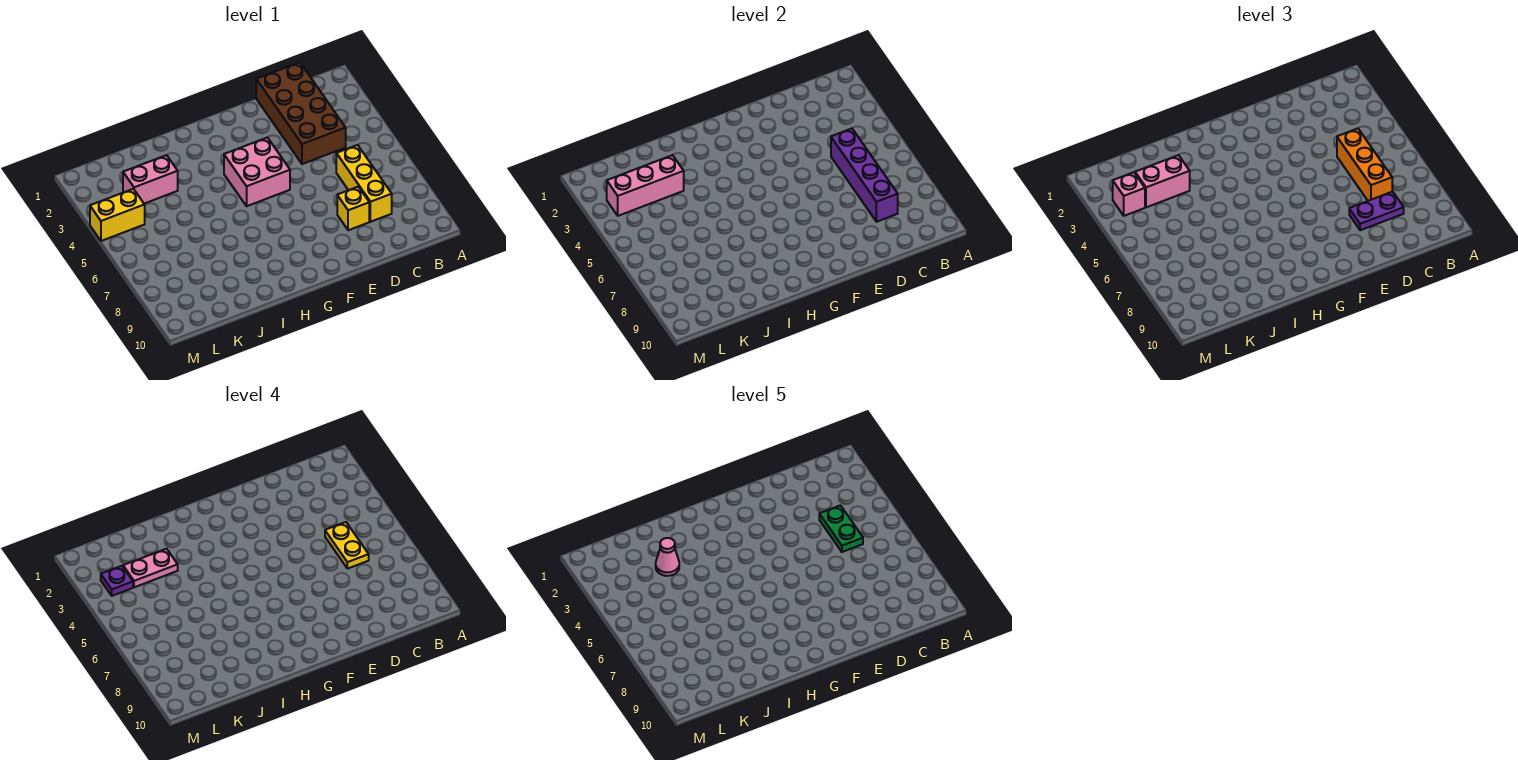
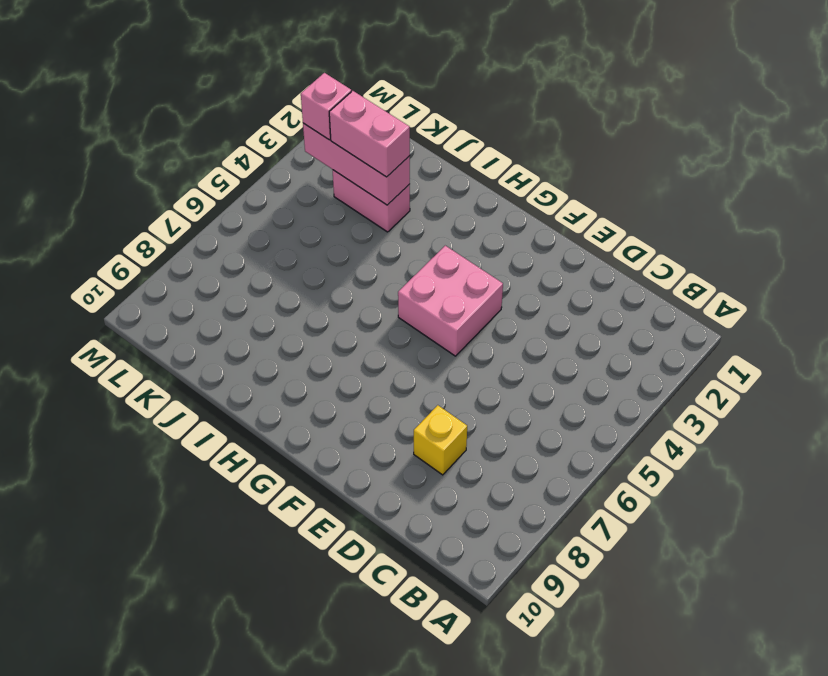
none -> brown brick C1:D4 level 1
none -> yellow brick C6:C8 level 1
none -> yellow brick L4:M4 level 1

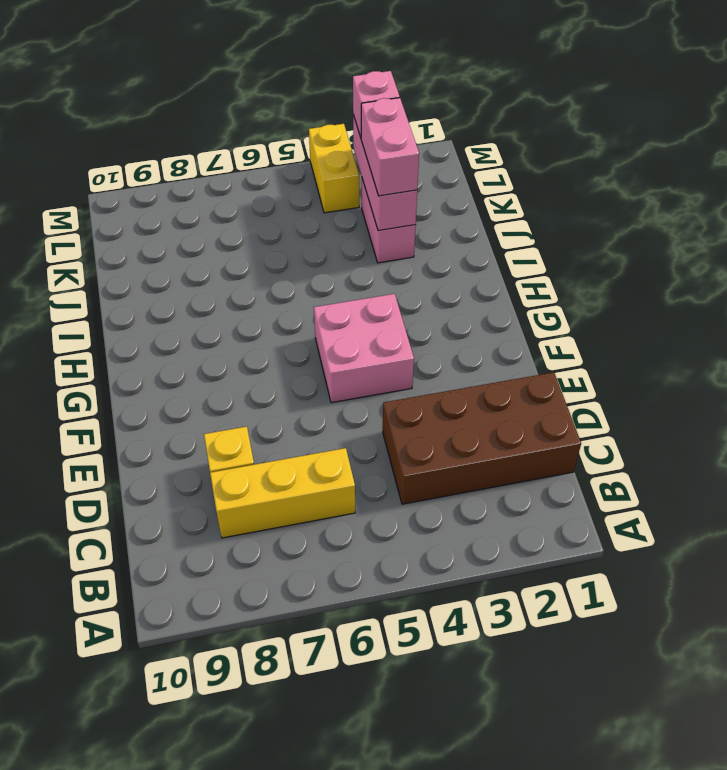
none -> purple brick C5:C8 level 2
none -> orange brick C5:C7 level 3
none -> purple plate C8:D8 level 3

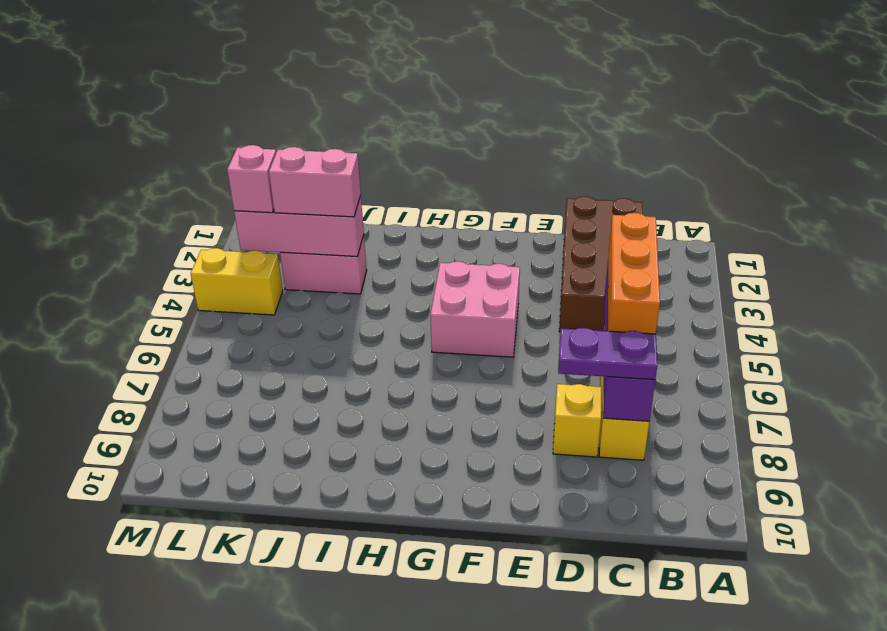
none -> yellow plate C5:C6 level 4
none -> pink plate J3:K3 level 4
none -> purple plate L3 level 4

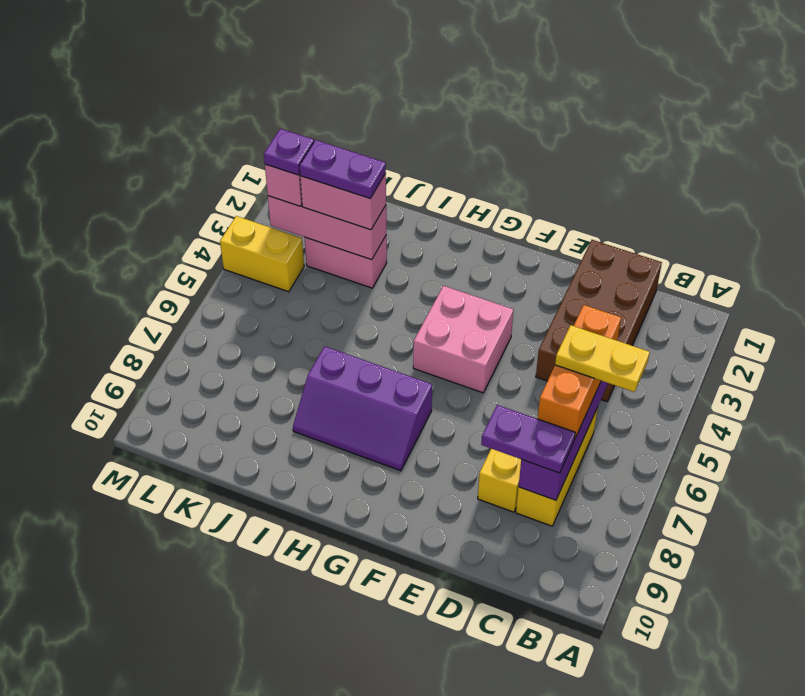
yellow plate B6:C6 level 4 -> yellow plate C5:C6 level 4
purple slope G7:I8 level 1 top 7 -> none
purple plate J3:K3 level 4 -> pink plate J3:K3 level 4
none -> green plate C4:C5 level 5
none -> pink cone J3 level 5

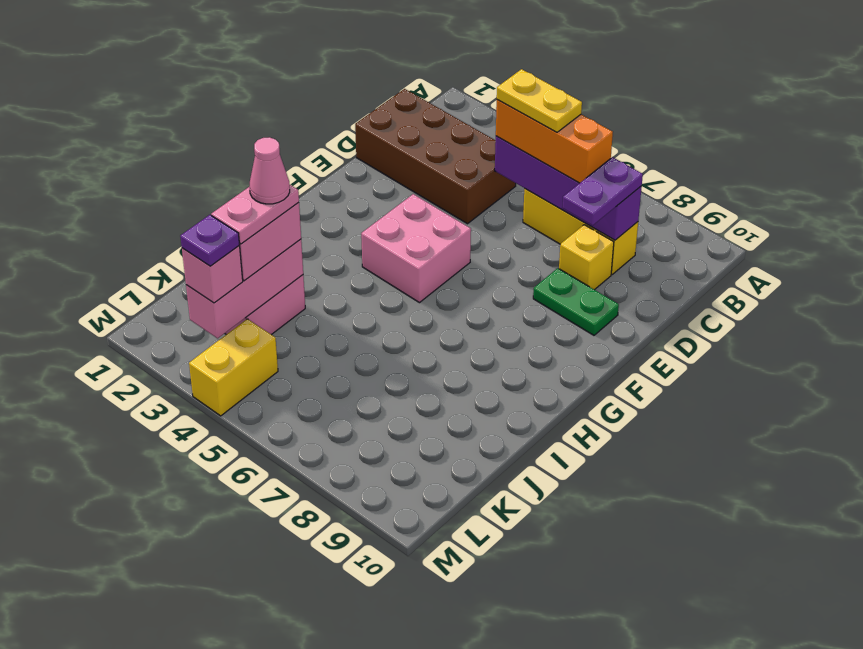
green plate E8:E9 level 1 -> green plate C4:C5 level 5

